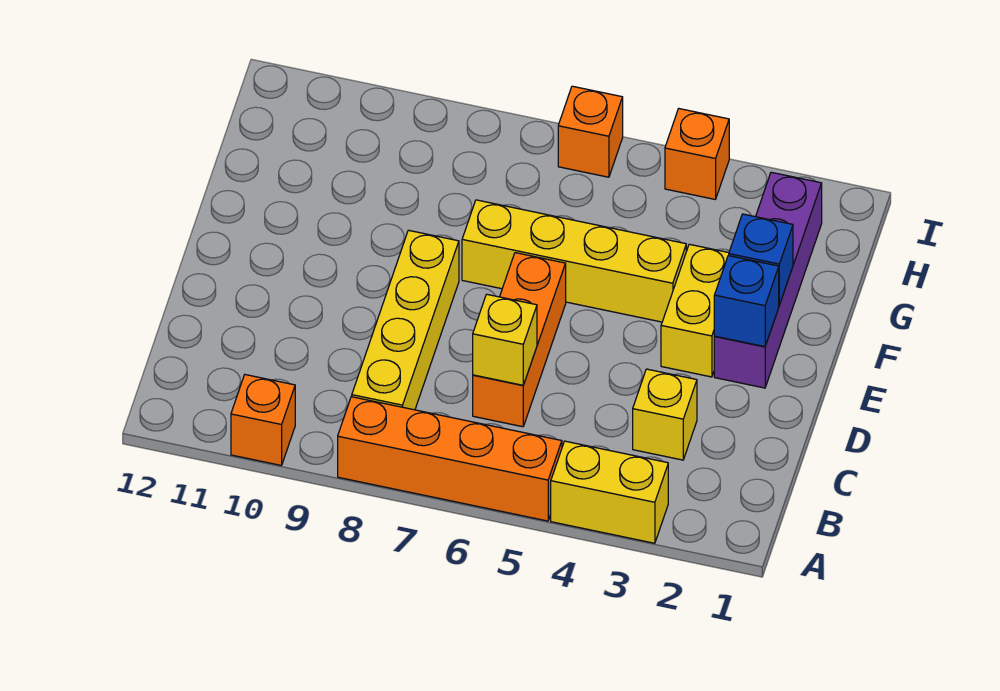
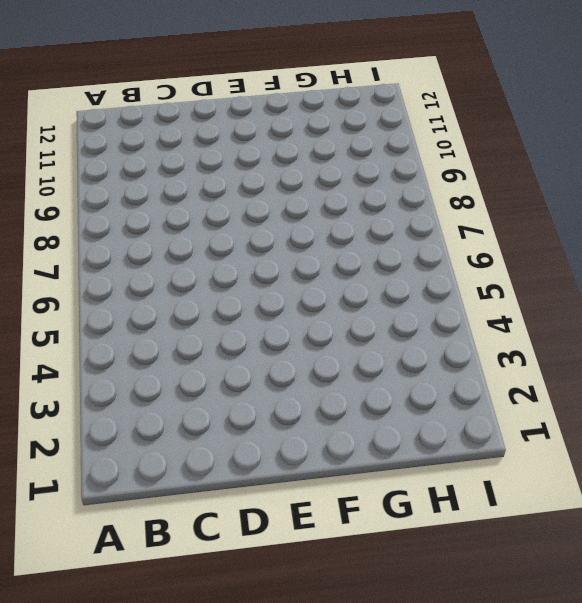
none -> yellow brick A3:A4 level 1
none -> orange brick A5:A8 level 1
none -> orange brick A10 level 1

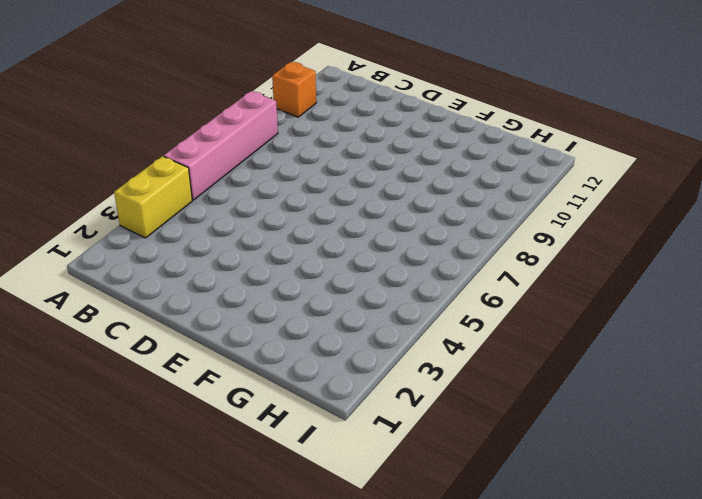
pink brick A5:A8 level 1 -> orange brick A5:A8 level 1
none -> yellow brick B8:E8 level 1
none -> yellow brick C3 level 1
none -> orange brick C6:E6 level 1

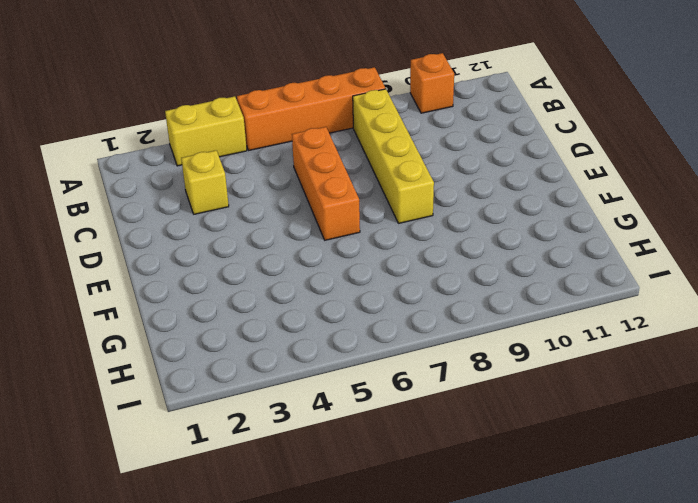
none -> purple brick E2:H2 level 1
none -> yellow brick E3:F3 level 1
none -> yellow brick F4:F7 level 1

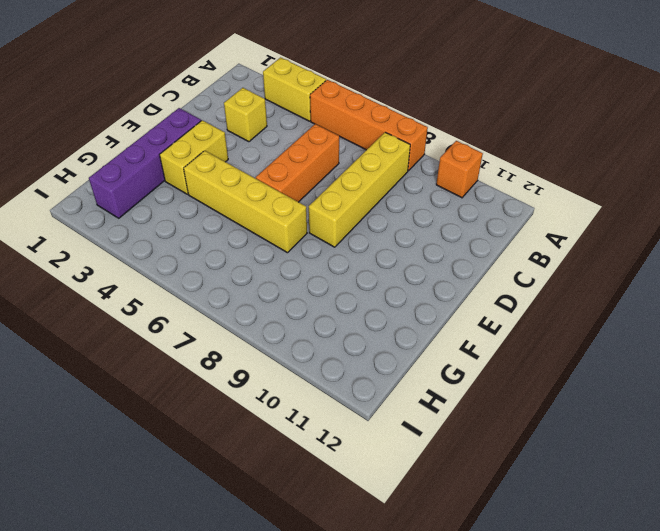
none -> orange brick I4 level 1
none -> orange brick I6 level 1
none -> yellow brick C6 level 2

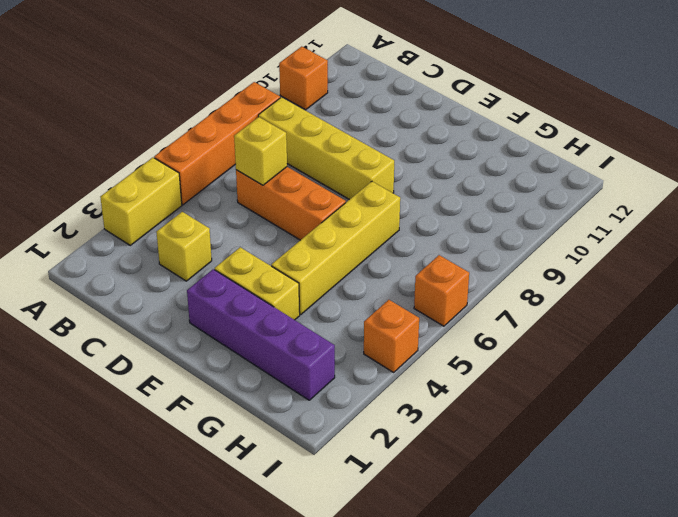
none -> blue brick E2 level 2
none -> blue brick F2 level 2

